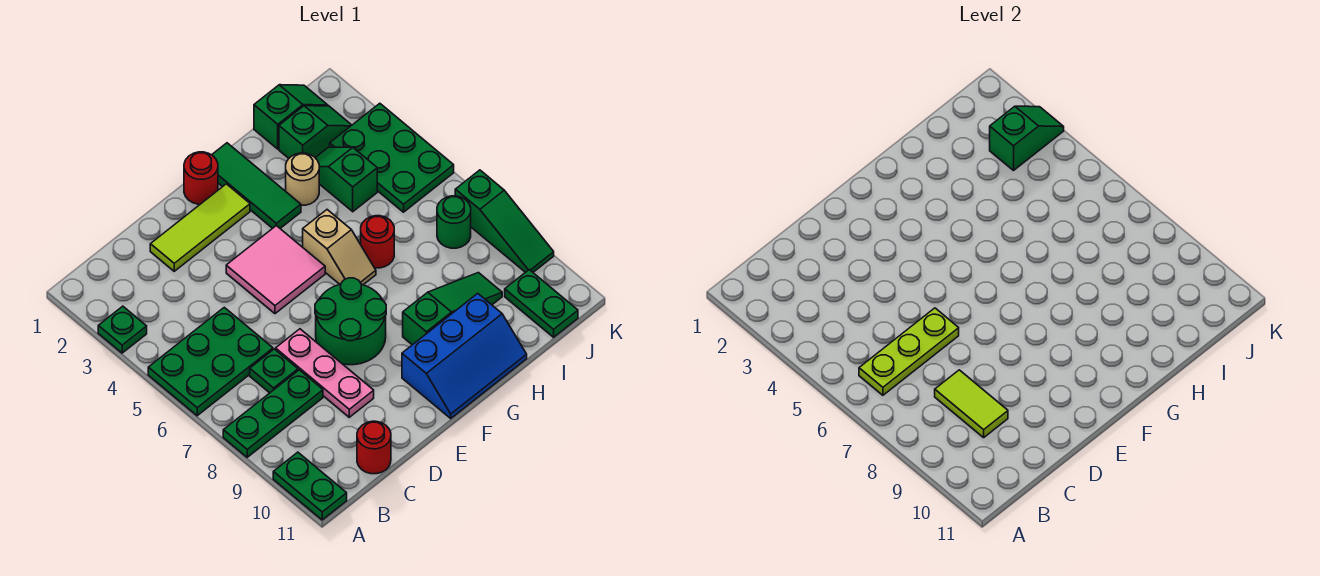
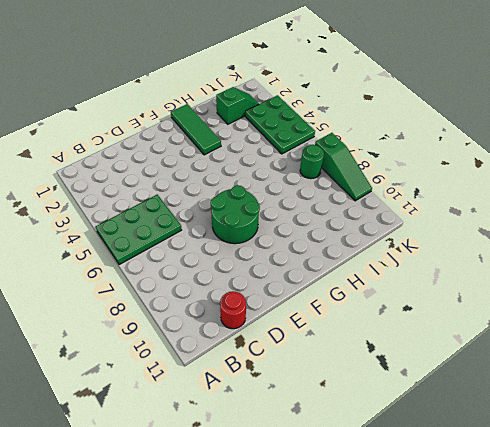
none -> green plate A3 level 1
none -> green plate A8:C8 level 1
none -> green plate A10:A11 level 1

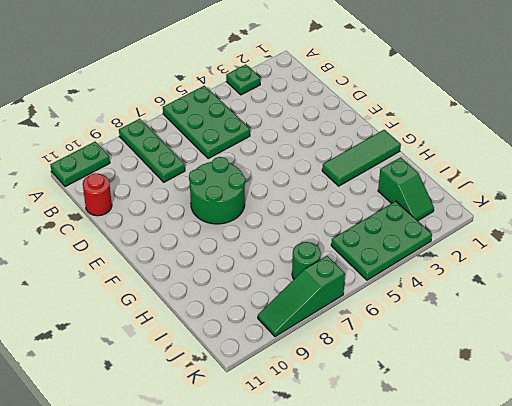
none -> green plate C7 level 1
none -> lime tile D2:F2 level 1
none -> pink plate D7:D9 level 1

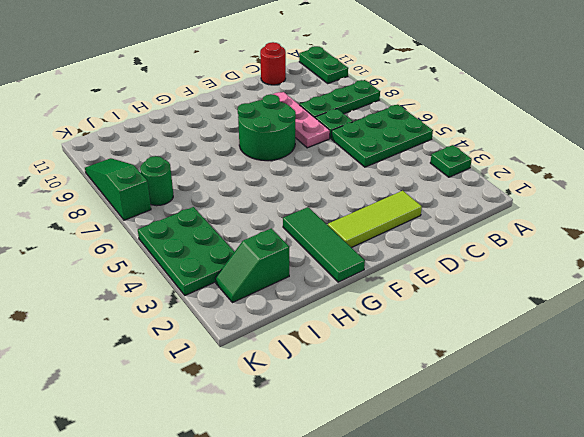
none -> pink tile E4:F5 level 1
none -> red round brick F1 level 1
none -> blue slope F10:H11 level 1 top 10

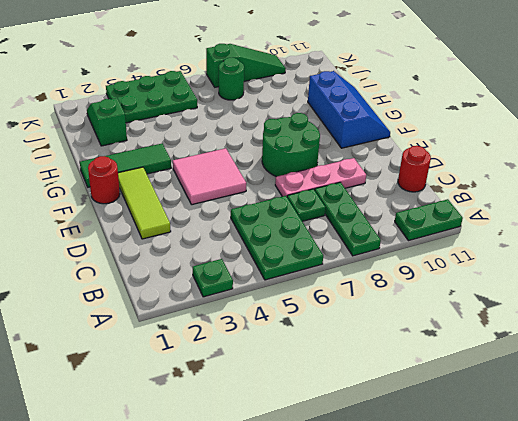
none -> tan slope G5:G6 level 1 top 5
none -> green slope G9:I9 level 1 top G
none -> tan round brick H3 level 1

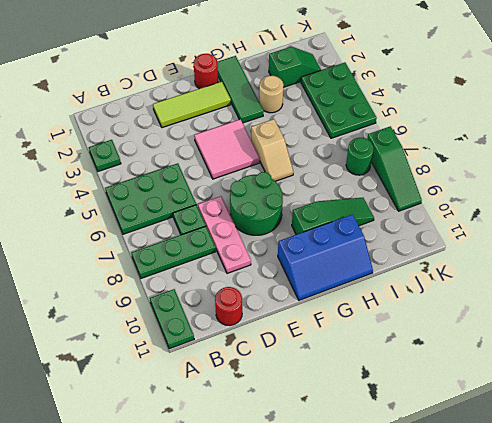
none -> red round brick H6 level 1
none -> green slope I1:J1 level 1 top I
none -> green slope I3:I4 level 1 top 4

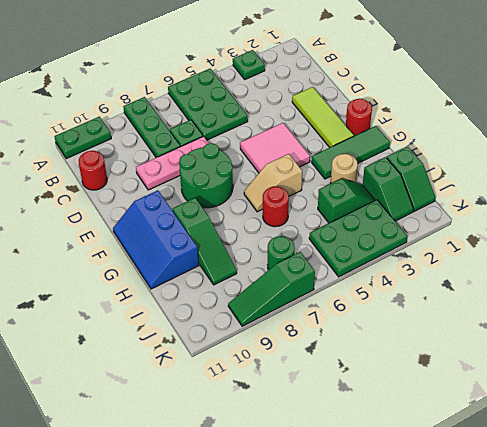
none -> green plate J10:J11 level 1
none -> lime plate B6:D6 level 2
none -> lime tile C8:C9 level 2

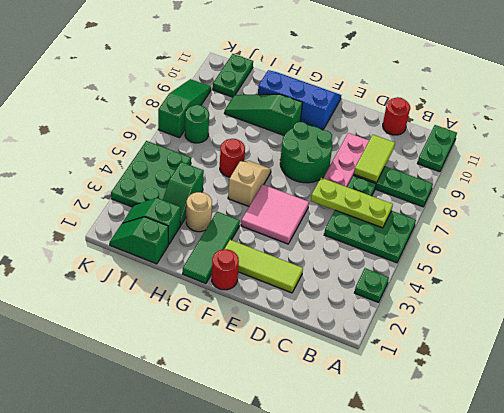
none -> green slope J3:K3 level 2 top J

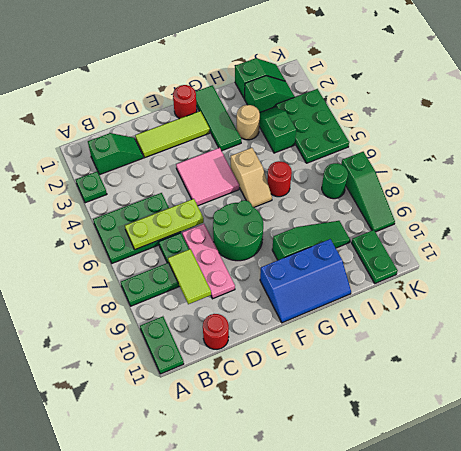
green slope B2:C2 level 1 top B -> green slope J3:K3 level 2 top J

